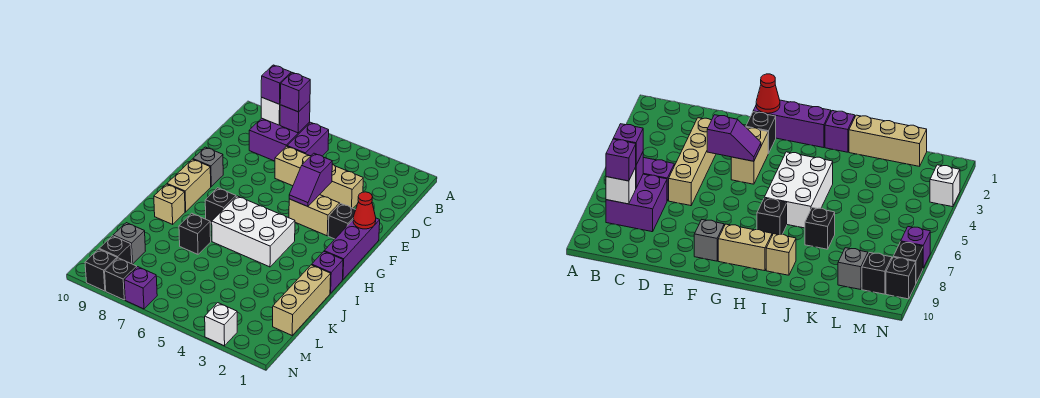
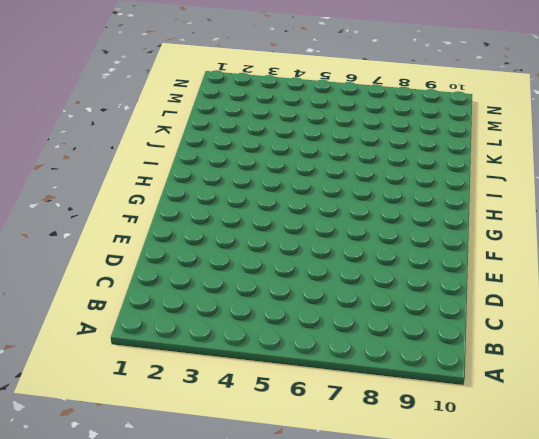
none -> purple brick B6:C6 level 1
none -> purple brick B7:C8 level 1
none -> tan brick D3:D6 level 1

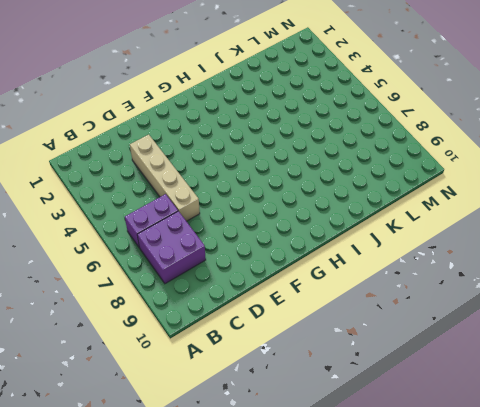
none -> purple brick F1:H1 level 1
none -> black brick F2 level 1
none -> tan brick F3:F4 level 1

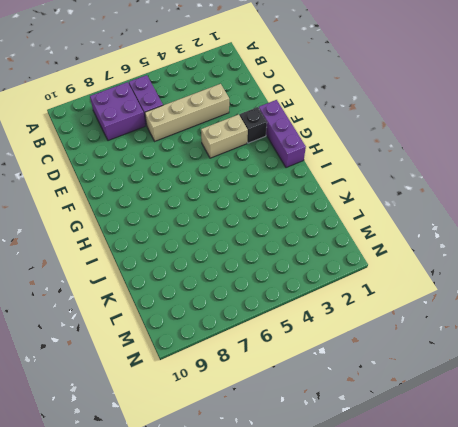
none -> grey brick F9 level 1
none -> tan brick G9:H9 level 1
none -> white brick H4:I6 level 1

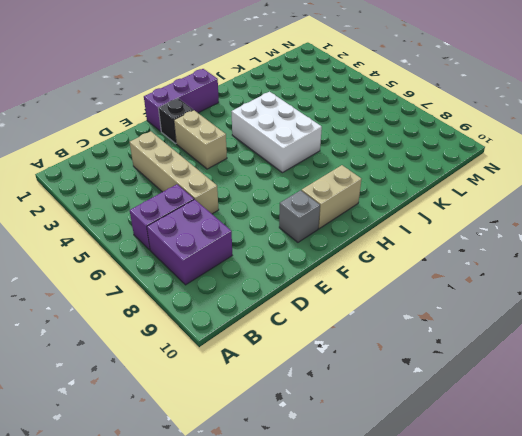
none -> black brick H7 level 1
none -> purple brick I1 level 1
none -> tan brick I9 level 1

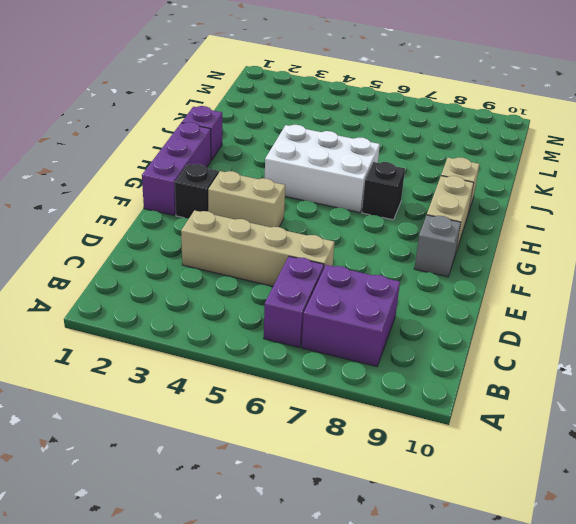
none -> tan brick J1:L1 level 1
none -> black brick J7 level 1
none -> grey brick L9 level 1

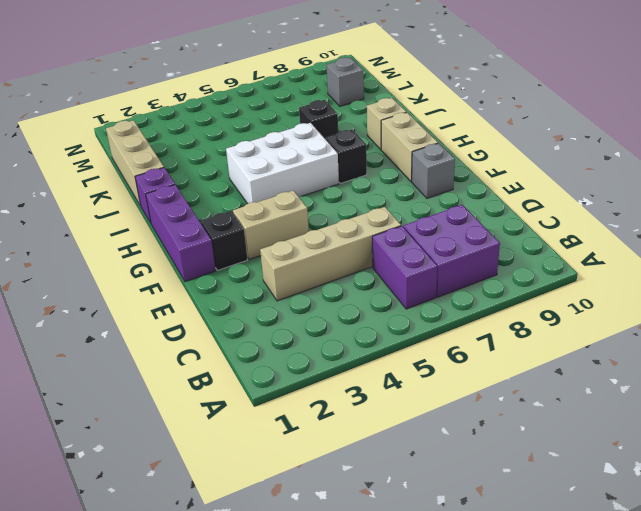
none -> black brick M9 level 1
none -> white brick N3 level 1
none -> purple brick N7 level 1

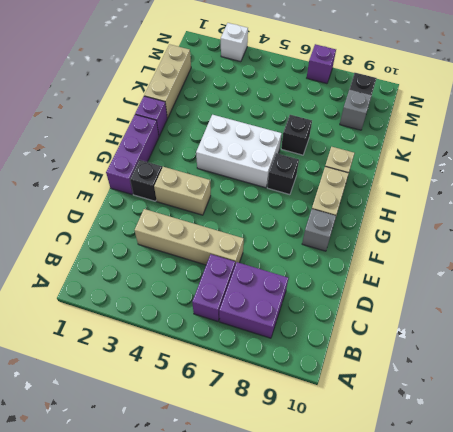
none -> black brick N8 level 1
none -> black brick N9 level 1
none -> purple brick B7 level 2

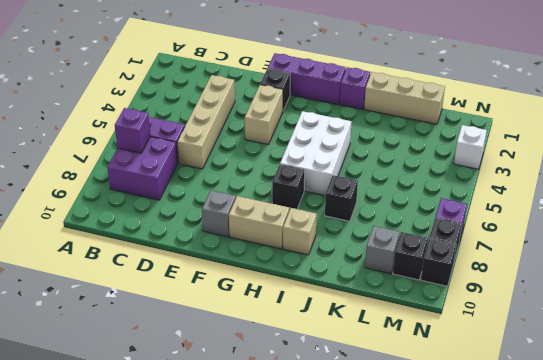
none -> white brick B8 level 2
none -> purple slope E4:F4 level 2 top E
none -> red cone F1 level 2

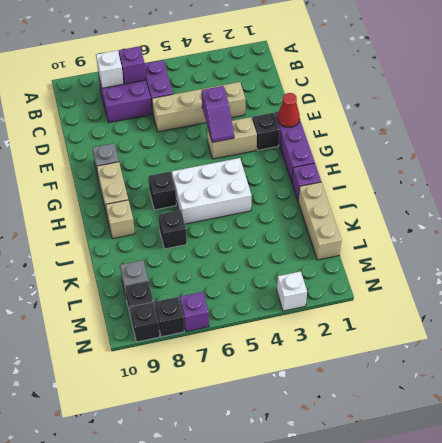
none -> purple brick B7 level 3
none -> purple brick B8 level 3

